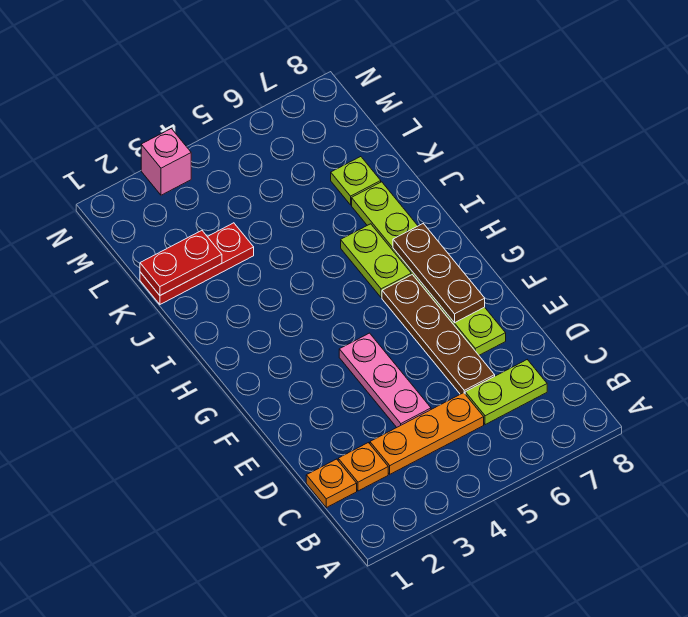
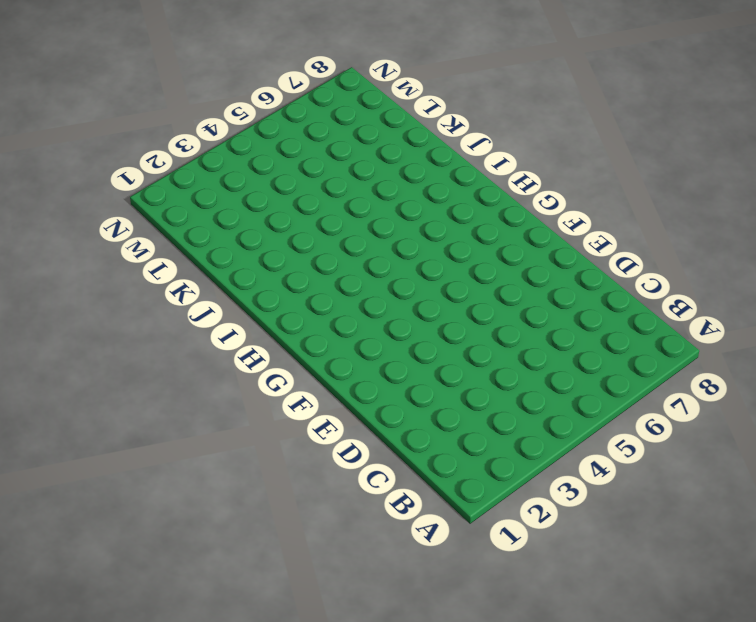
none -> orange plate C1 level 1
none -> orange plate C2 level 1
none -> orange plate C3:C5 level 1

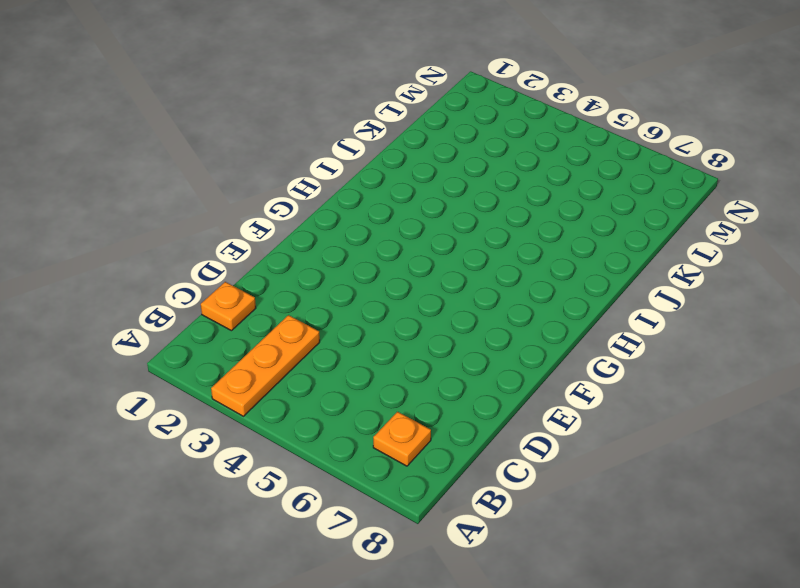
orange plate A3:C3 level 1 -> orange plate C3:C5 level 1
orange plate B7 level 1 -> orange plate C2 level 1
none -> lime plate C6:C7 level 1
none -> pink plate D4:F4 level 1
none -> brown plate D6:G6 level 1

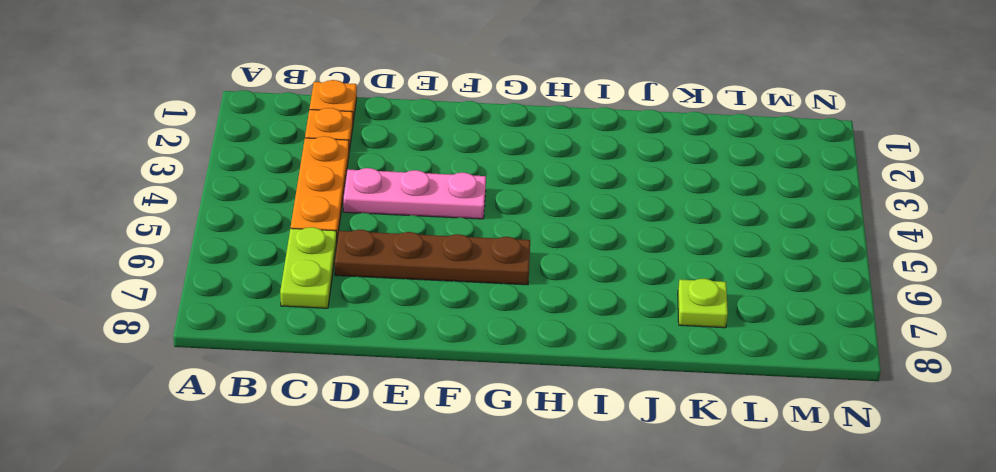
none -> lime plate E7:J7 level 1
none -> lime plate H6:I6 level 1
none -> red plate K1:K3 level 1

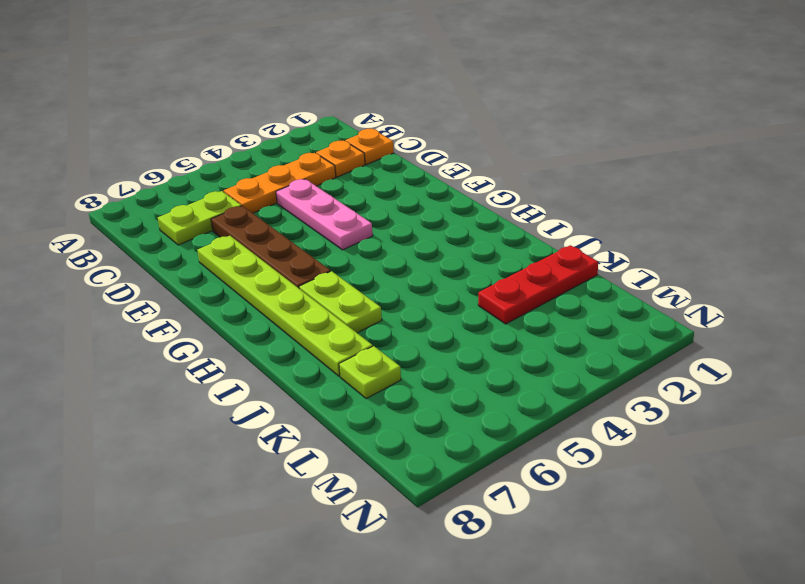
none -> pink brick N3 level 1
none -> brown plate F7:H7 level 2
none -> red plate K1:K2 level 2

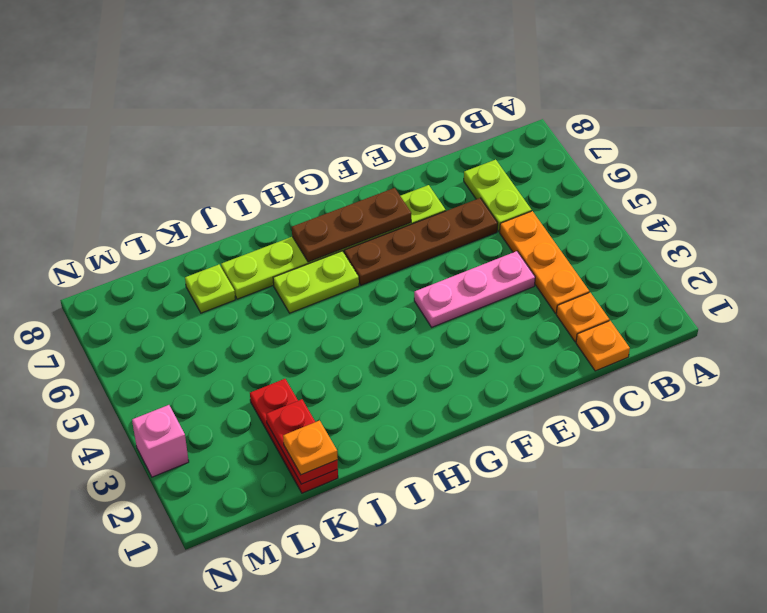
orange plate K1 level 3 -> none

